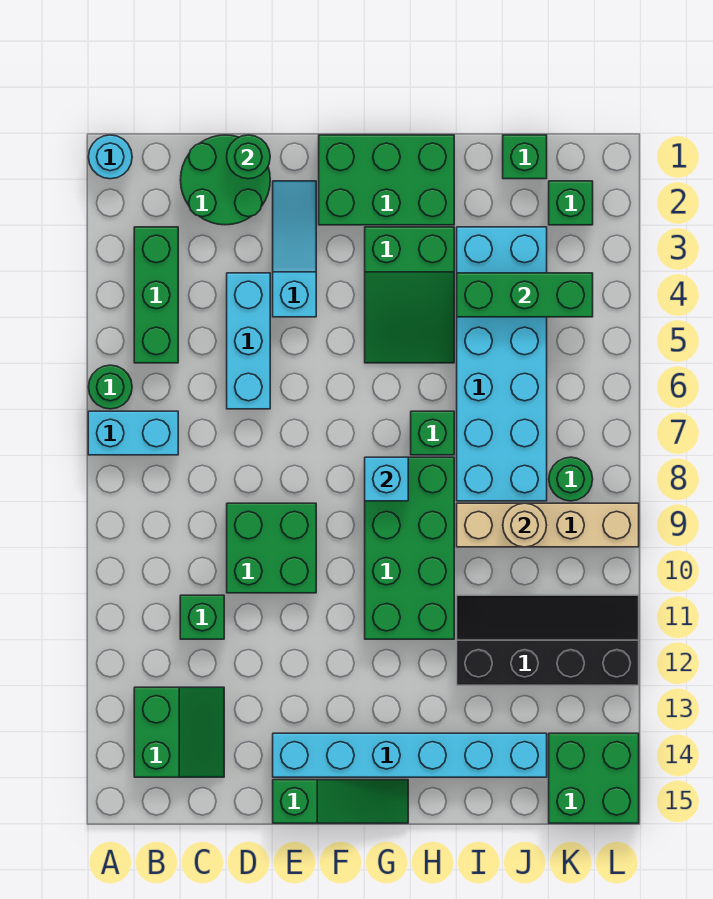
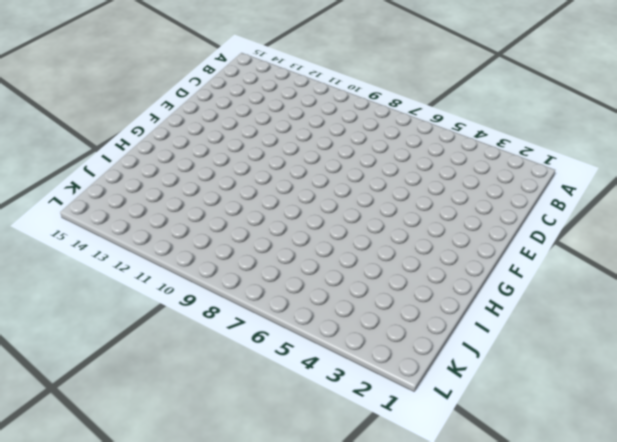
none -> cyan round brick A1 level 1
none -> green round brick A6 level 1
none -> cyan brick A7:B7 level 1

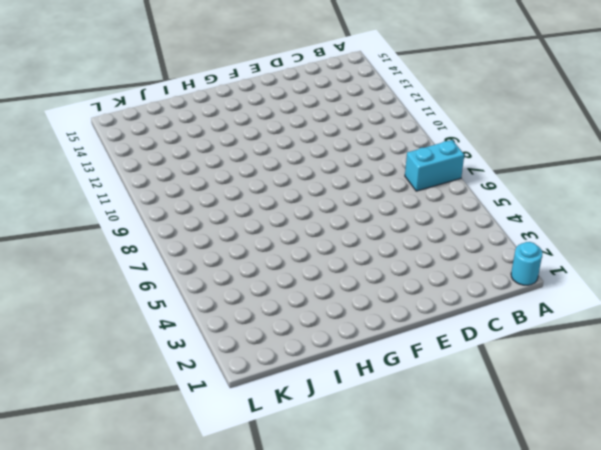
none -> green round brick A6 level 1
none -> green brick B3:B5 level 1
none -> green slope B13:C14 level 1 top B

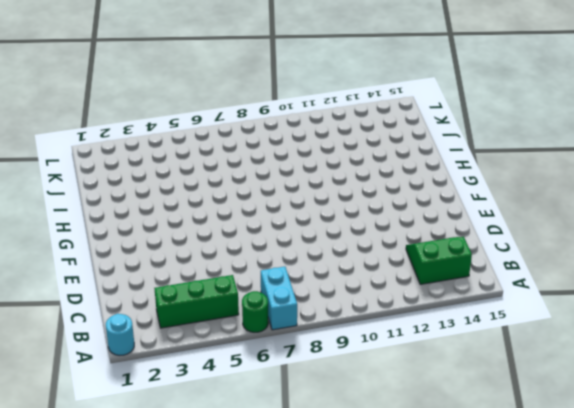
none -> green round brick C1:D2 level 1
none -> green brick C11 level 1
none -> cyan brick D4:D6 level 1

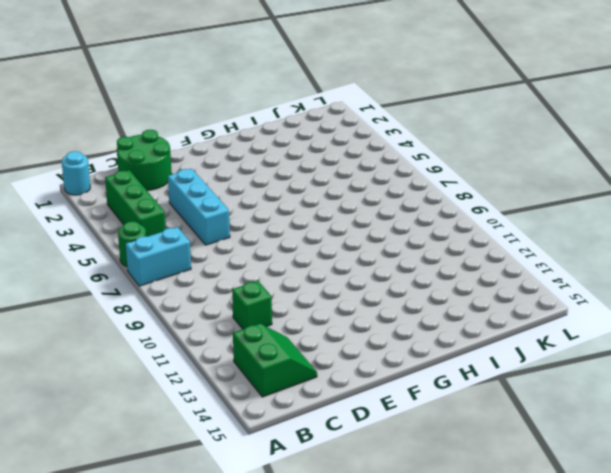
none -> green brick D9:E10 level 1
none -> cyan slope E2:E4 level 1 top 4
none -> cyan brick E14:J14 level 1

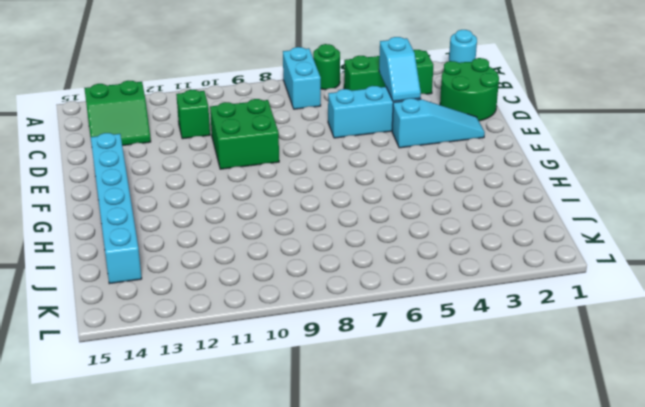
cyan slope C4:D4 level 2 top C -> none
none -> green slope E15:G15 level 1 top E
none -> green brick F1:H2 level 1
none -> green slope G3:H5 level 1 top 3

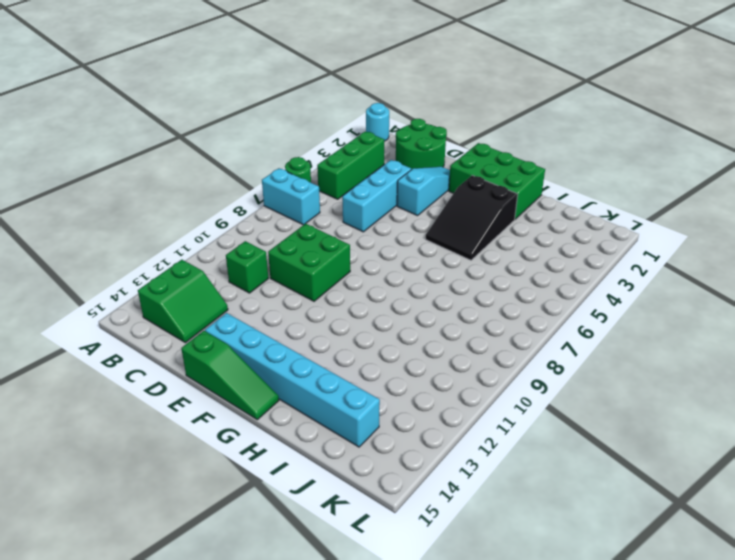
black slope G3:H5 level 1 top 3 -> green slope G3:H5 level 1 top 3
none -> green brick G8:H11 level 1
none -> green brick H7 level 1
none -> cyan brick I3:J8 level 1

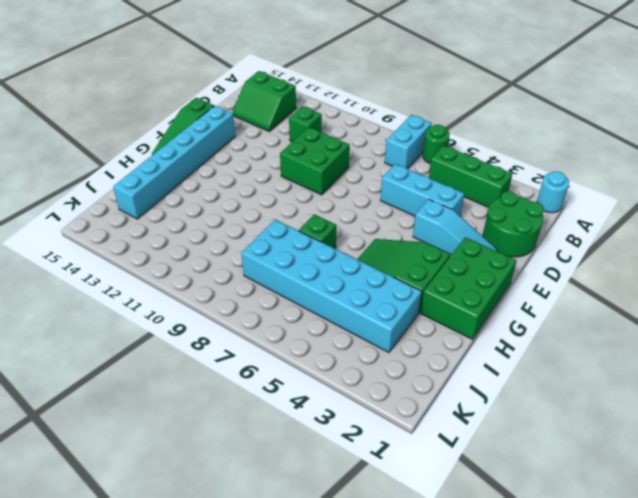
none -> green brick G8:H11 level 1
none -> tan brick I9:L9 level 1
none -> black slope I11:L12 level 1 top 12

